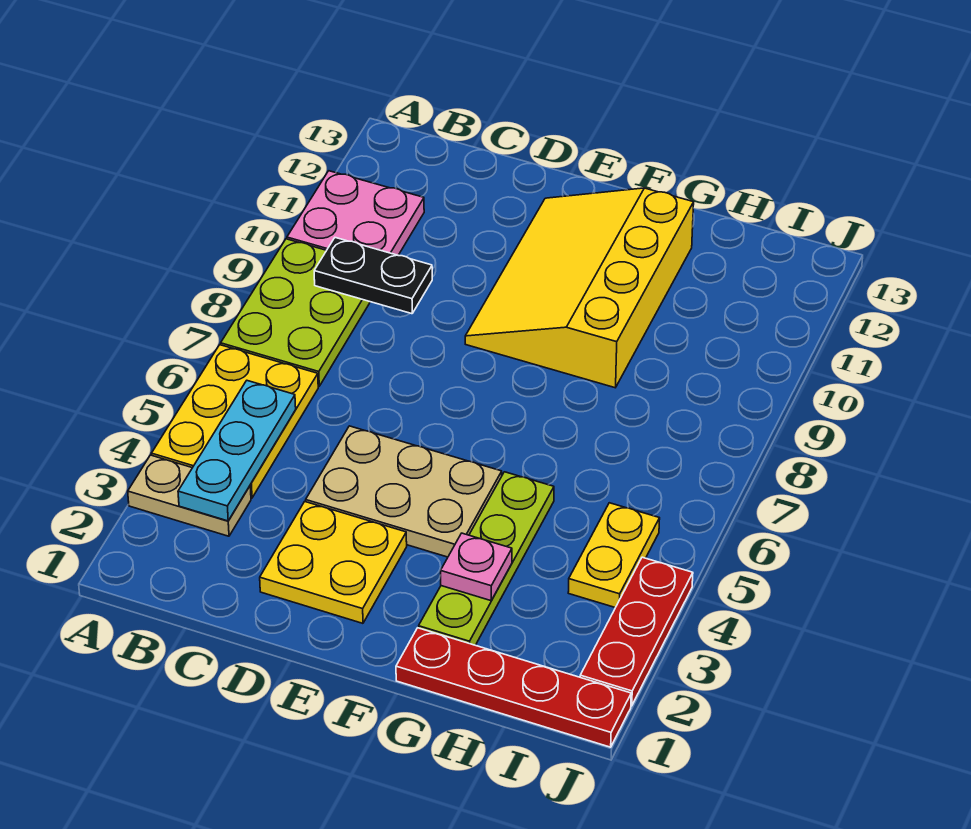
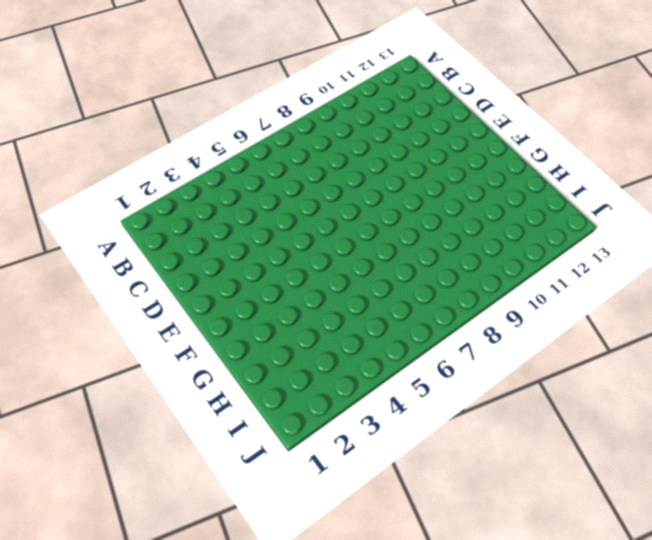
none -> tan plate A3:B3 level 1
none -> yellow plate A4:B6 level 1
none -> lime plate A7:B9 level 1

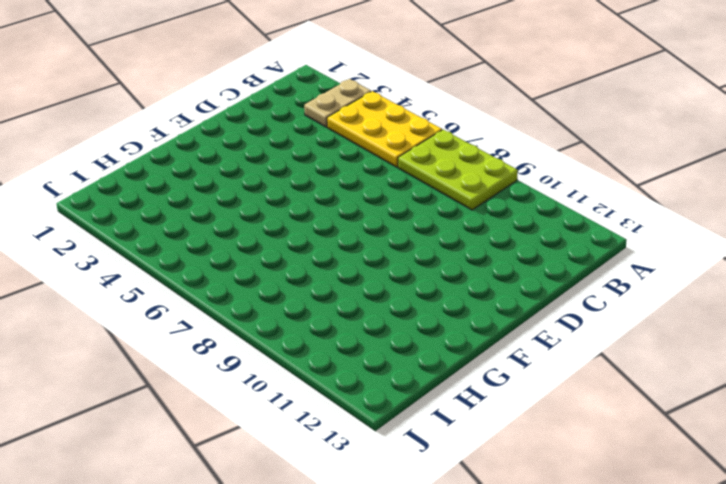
none -> pink plate A10:B11 level 1
none -> yellow plate D2:E3 level 1
none -> tan plate D4:F5 level 1

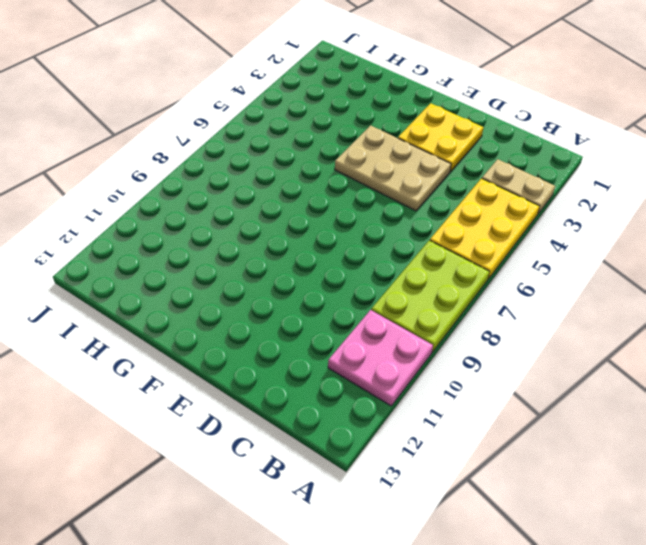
none -> yellow slope E9:G12 level 1 top G
none -> red plate G1:J1 level 1
none -> lime plate G2:G5 level 1

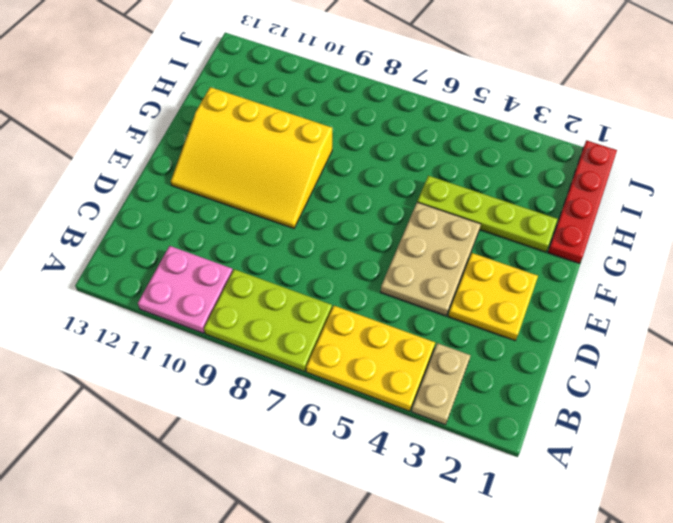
none -> yellow plate I4:I5 level 1
none -> red plate J2:J4 level 1
none -> cyan plate B3:B5 level 2

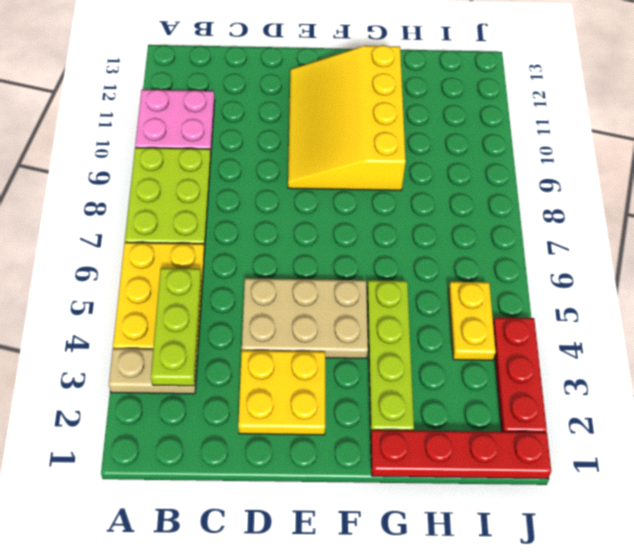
lime plate B3:B5 level 2 -> cyan plate B3:B5 level 2
none -> black plate B9:C9 level 2
none -> pink plate G3 level 2

